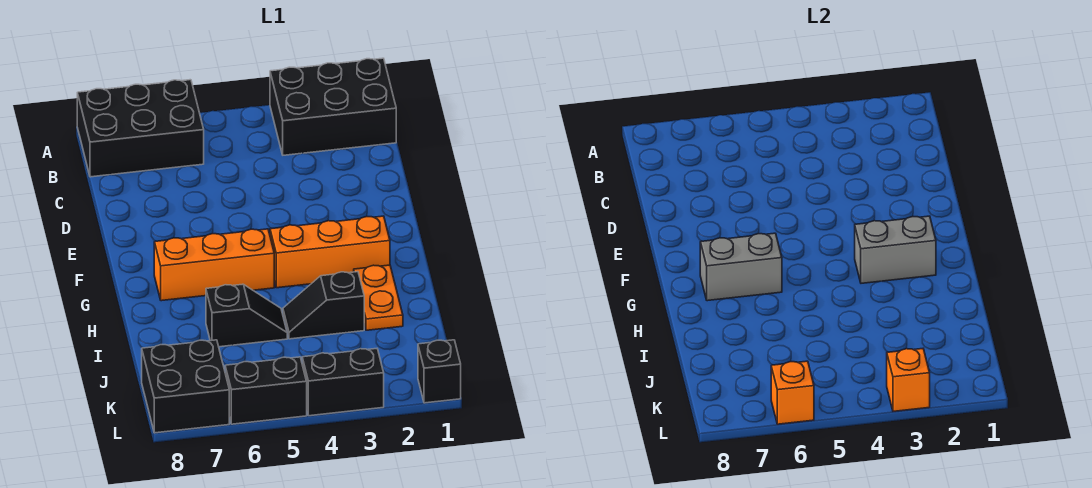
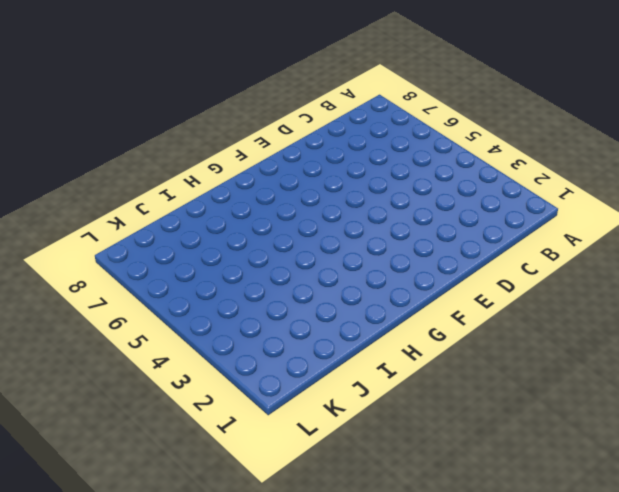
none -> black brick A1:B3 level 1
none -> black brick A6:B8 level 1
none -> orange brick G2:G4 level 1

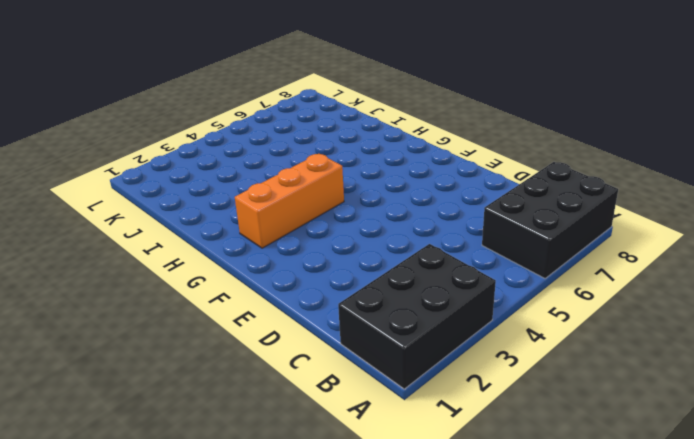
none -> orange brick G5:G7 level 1
none -> orange plate H2:I2 level 1
none -> black slope I3:I4 level 1 top 3

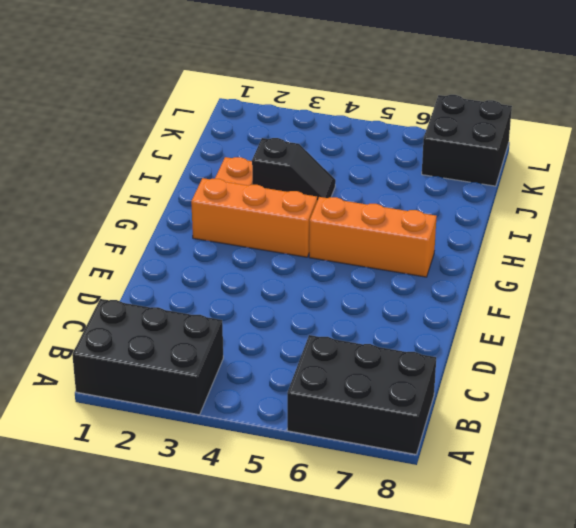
none -> black slope I5:I6 level 1 top 6
none -> black brick L1 level 1
none -> black brick L3:L4 level 1

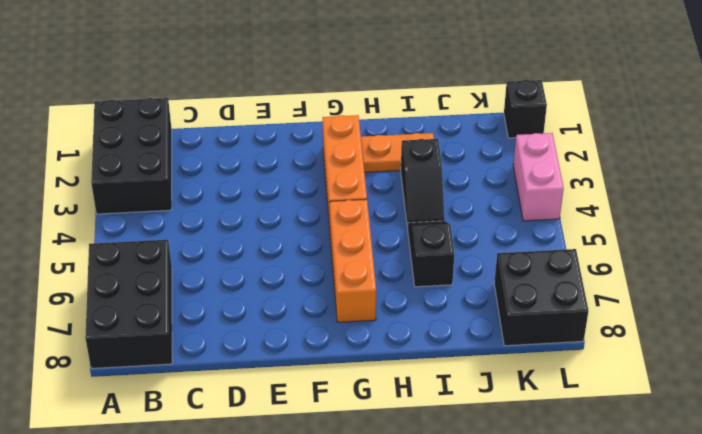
pink brick L3:L4 level 1 -> black brick L3:L4 level 1
none -> black brick L5:L6 level 1
none -> grey brick G2:G3 level 2
none -> grey brick G6:G7 level 2

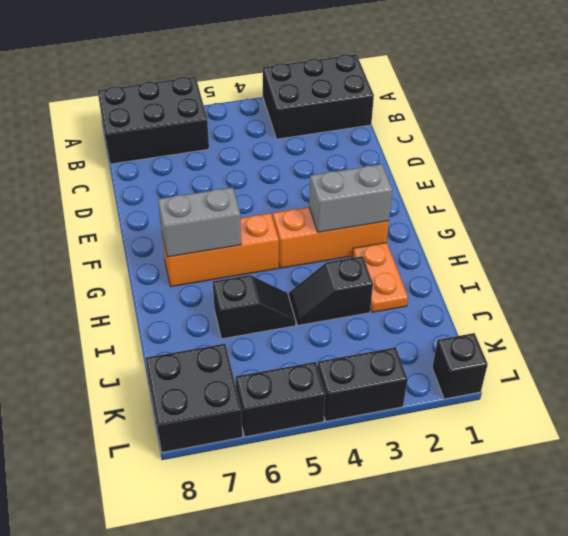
none -> orange brick L3 level 2
none -> orange brick L6 level 2

